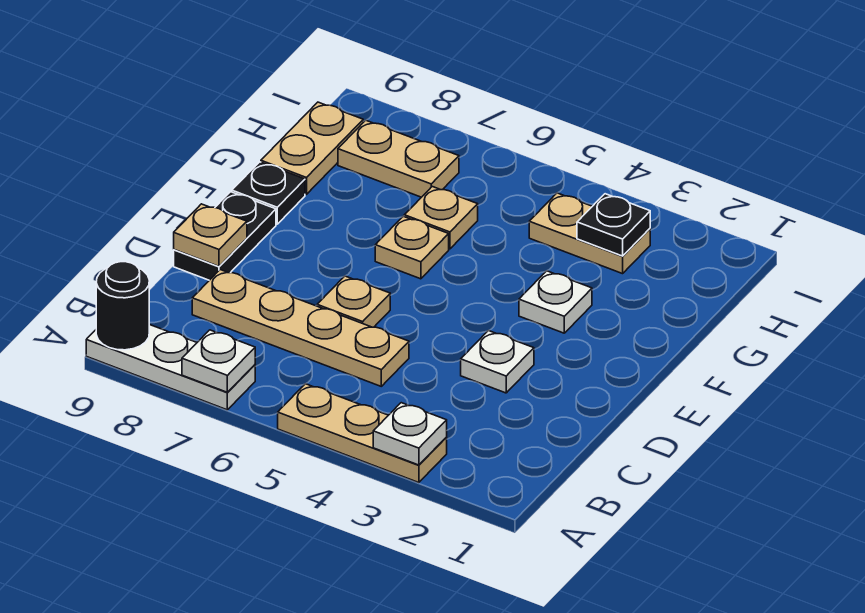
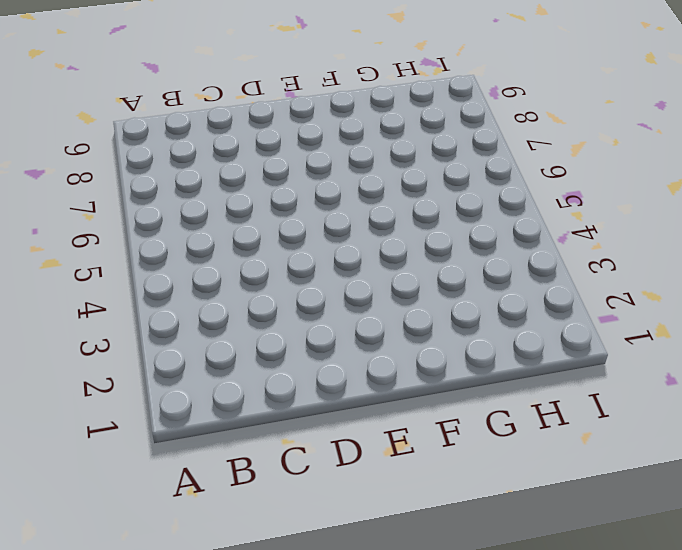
none -> tan plate A3:A5 level 1
none -> white plate A7:A9 level 1
none -> tan plate C5:C8 level 1

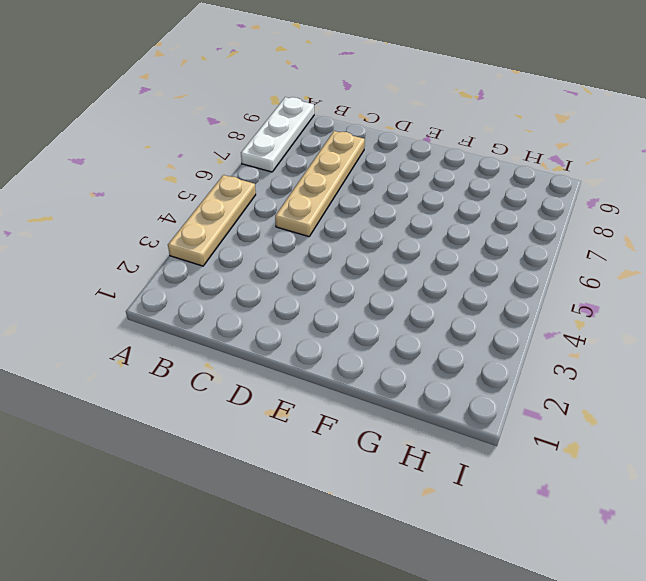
none -> white plate D3 level 1
none -> tan plate D6 level 1
none -> black plate D9:E9 level 1

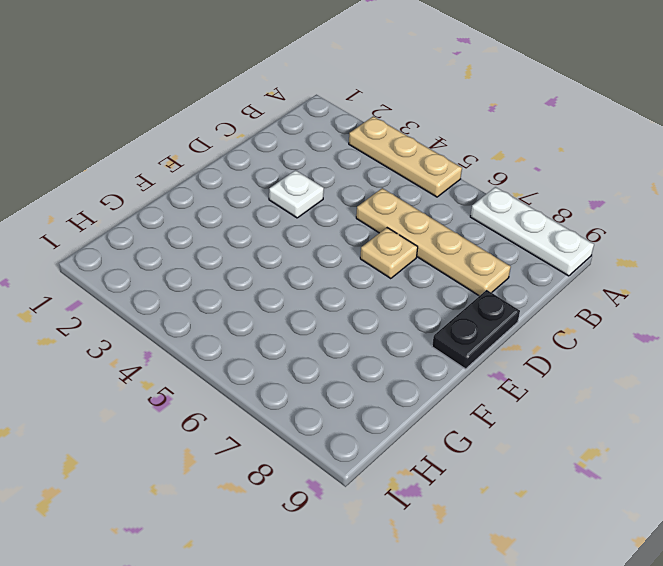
none -> white plate F3 level 1
none -> tan plate F6 level 1
none -> black plate F9 level 1

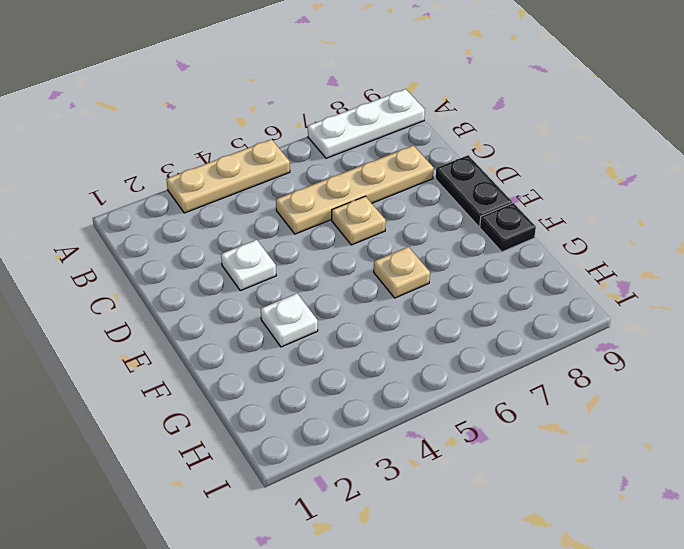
none -> tan plate G6 level 1
none -> tan plate G9:H9 level 1
none -> tan plate H3:H4 level 1

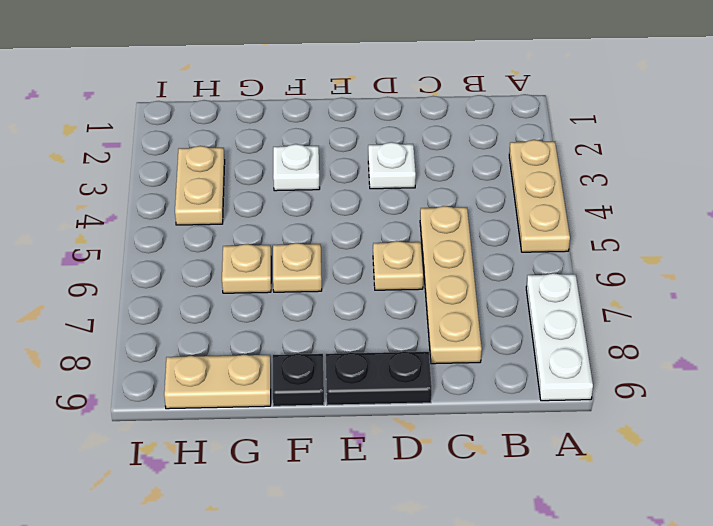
none -> tan plate H7:H8 level 1
none -> white plate A3 level 2
none -> white plate A7 level 2

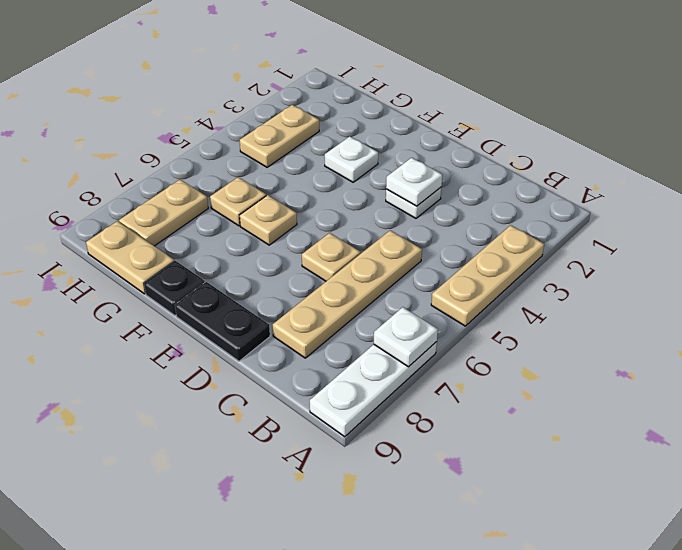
white plate D3 level 2 -> white plate A3 level 2
none -> black round brick A9 level 2
none -> tan plate D9 level 2
none -> black plate H3 level 2

